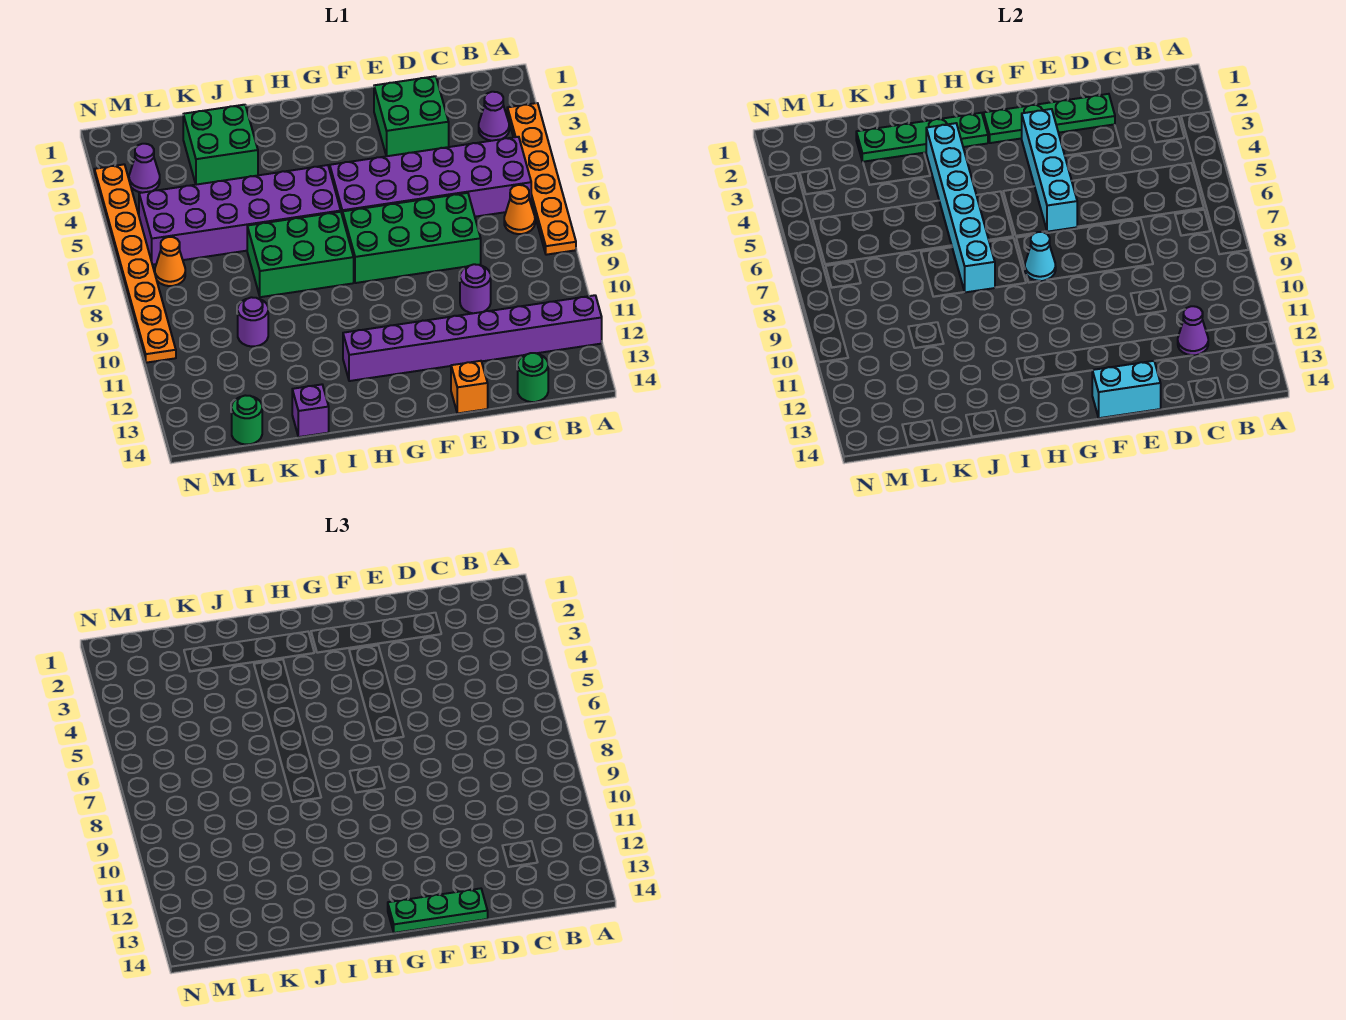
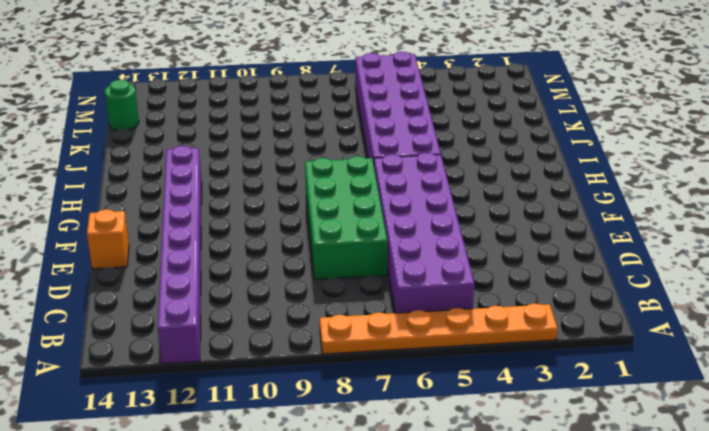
none -> purple cone B3 level 1
none -> orange cone B7 level 1
none -> green round brick C14 level 1

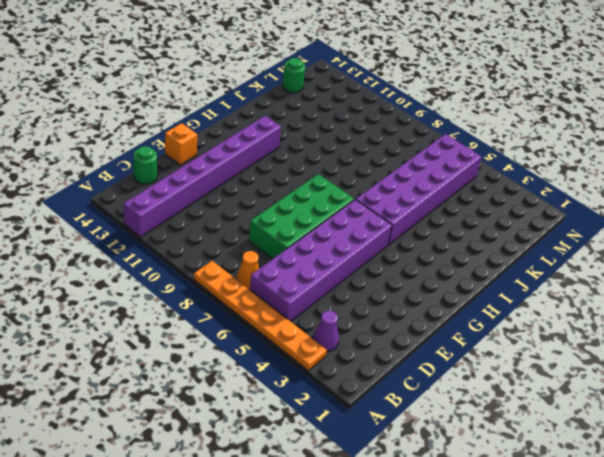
none -> green brick D2:E3 level 1
none -> purple round brick D10 level 1
none -> green brick H7:J8 level 1

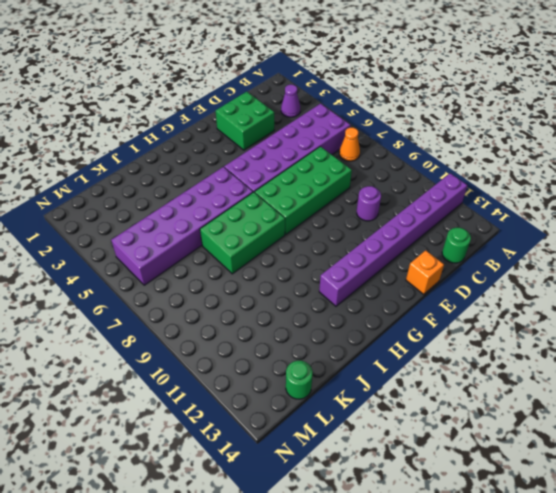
none -> orange plate A3:A8 level 1
none -> green brick J2:K3 level 1
none -> purple brick J14 level 1

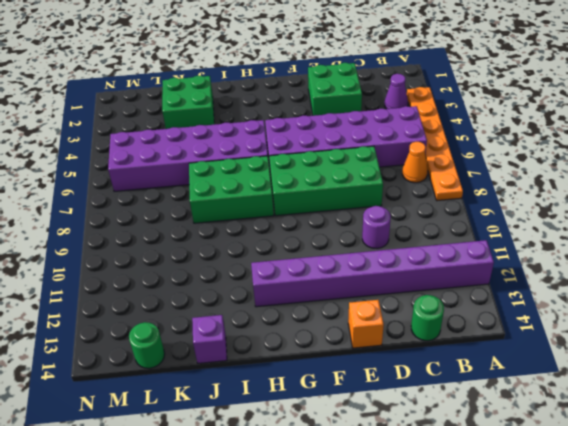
none -> purple round brick K10 level 1
none -> purple cone M3 level 1
none -> orange cone M7 level 1

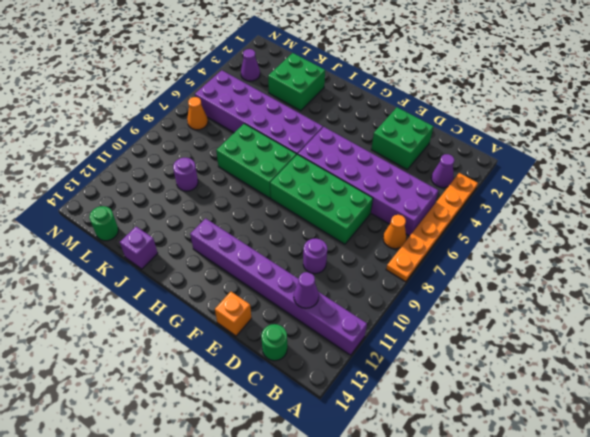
none -> orange plate N3:N10 level 1
none -> green plate D2:G2 level 2
none -> cyan brick E14:F14 level 2

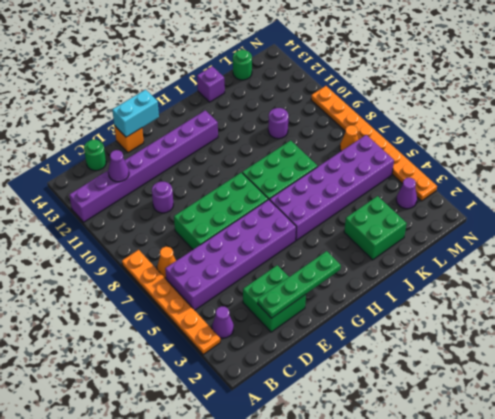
none -> cyan brick F3:F6 level 2
none -> cyan cone G8 level 2
none -> green plate H2:K2 level 2

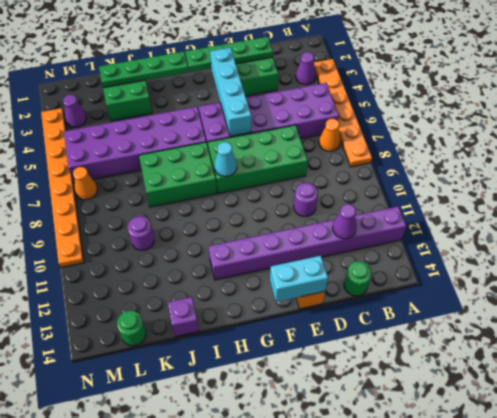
none -> cyan brick I3:I8 level 2
none -> green plate E14:G14 level 3

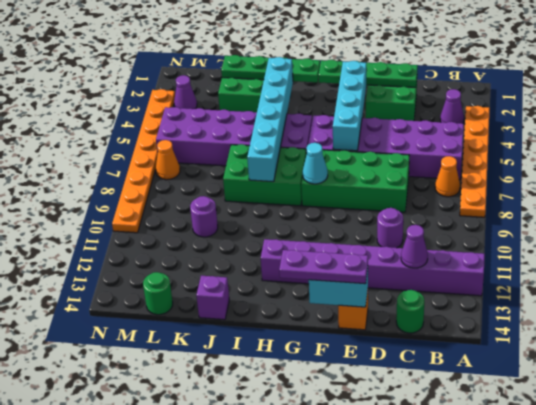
purple plate E14:G14 level 3 -> green plate E14:G14 level 3

